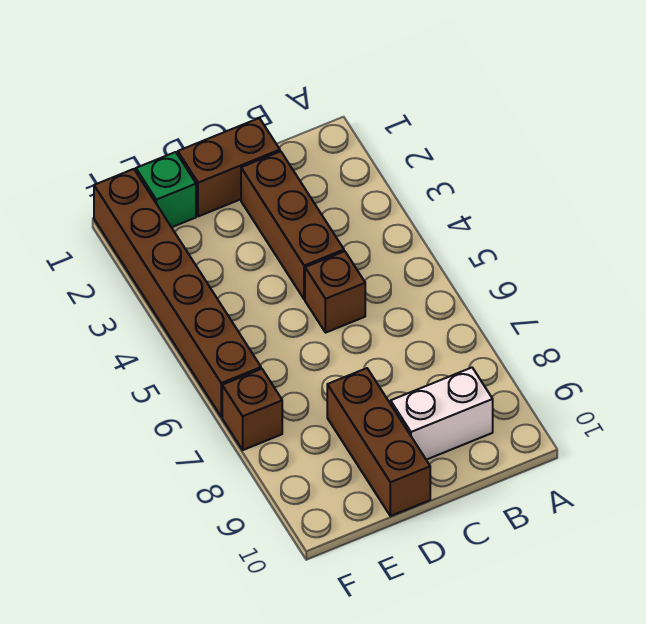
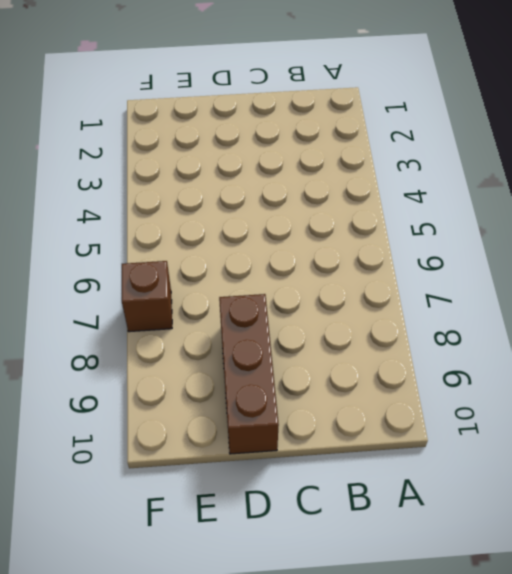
none -> white brick B9:C9 level 1
none -> brown brick C1:D1 level 1

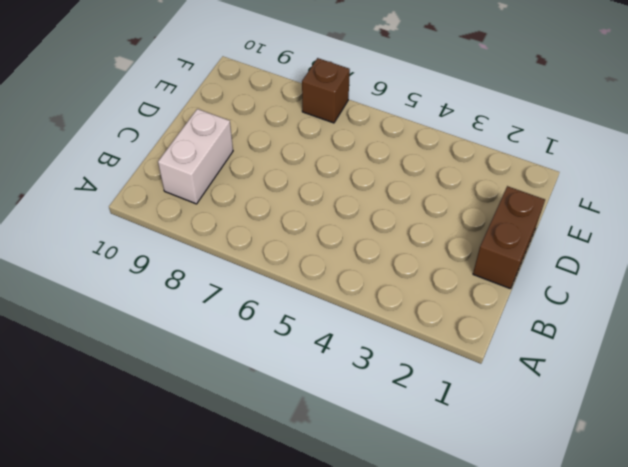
none -> brown brick C2:C4 level 1
none -> brown brick C5 level 1

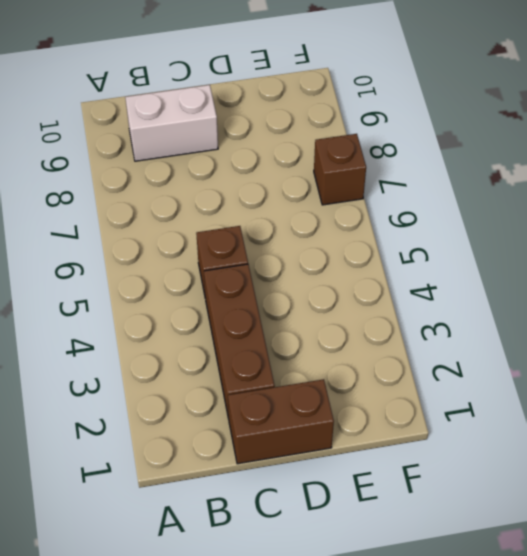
none -> brown brick D8:D10 level 1
none -> green brick E1 level 1

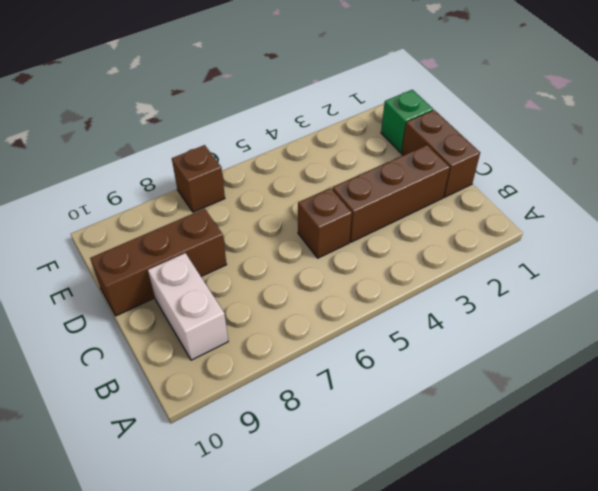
none -> brown brick F1:F6 level 1

